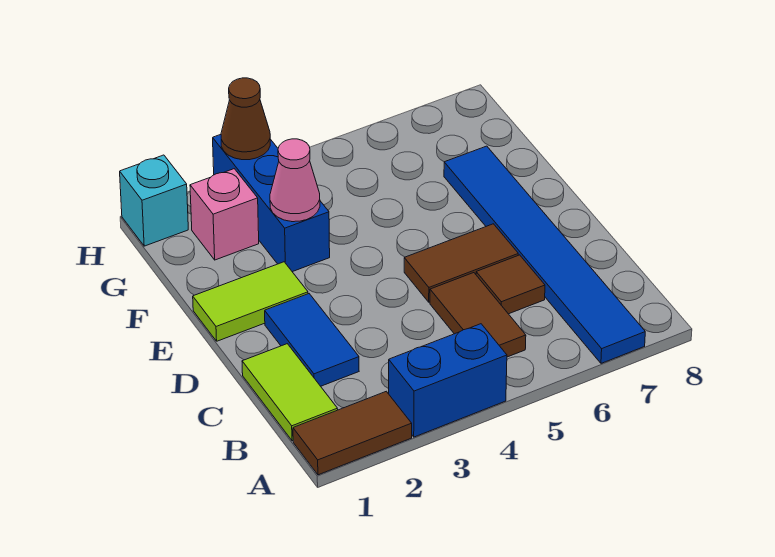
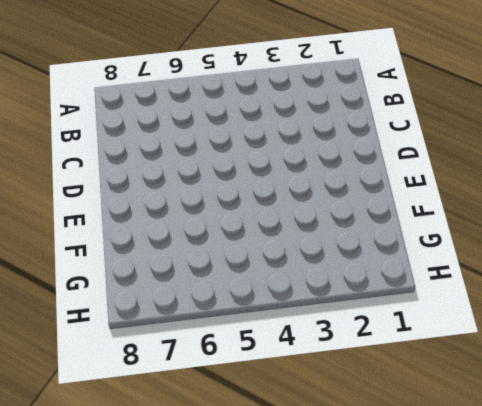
none -> brown tile A1:A2 level 1
none -> blue brick A3:A4 level 1
none -> blue tile A7:F7 level 1

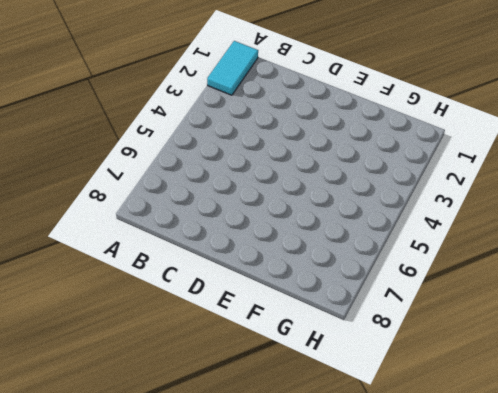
cyan tile A1:A2 level 1 -> brown tile A1:A2 level 1
none -> blue brick A3:A4 level 1
none -> blue tile A7:F7 level 1
none -> lime tile B1:C1 level 1

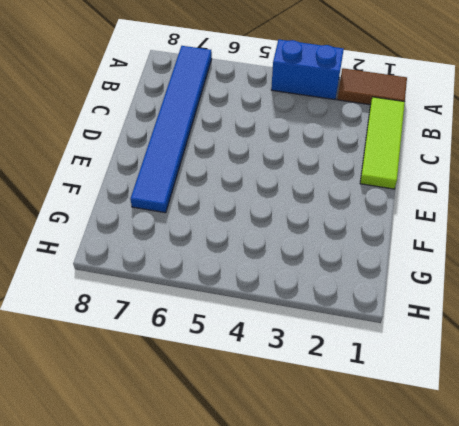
lime tile B1:D1 level 1 -> lime tile B1:C1 level 1
none -> brown tile B5:C5 level 1
none -> blue tile C2:D2 level 1
none -> brown tile C6 level 1

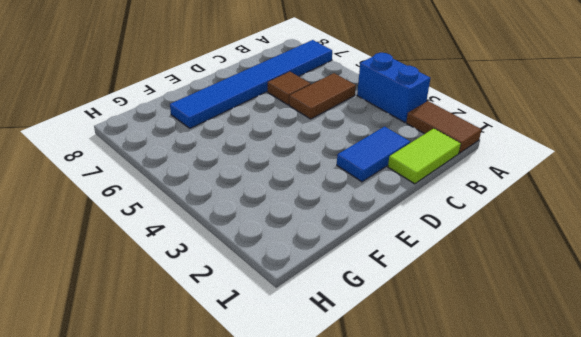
none -> brown tile D5:D6 level 1
none -> lime tile E1:E2 level 1
none -> blue brick F3:H3 level 1

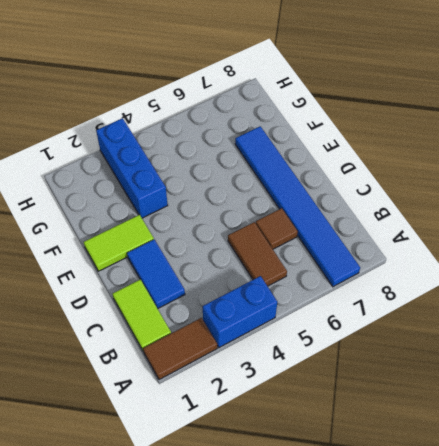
none -> brown tile D5:D6 level 1
none -> pink brick G2 level 1
none -> cyan brick H1 level 1

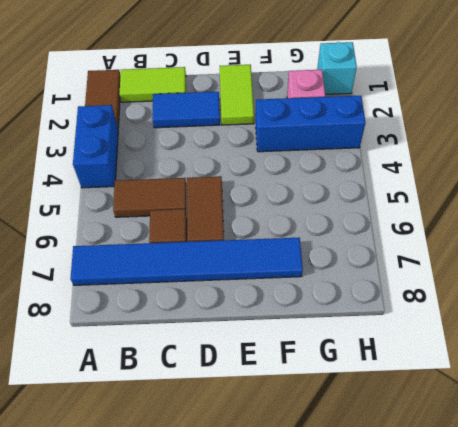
none -> pink cone F3 level 2
none -> brown cone H3 level 2

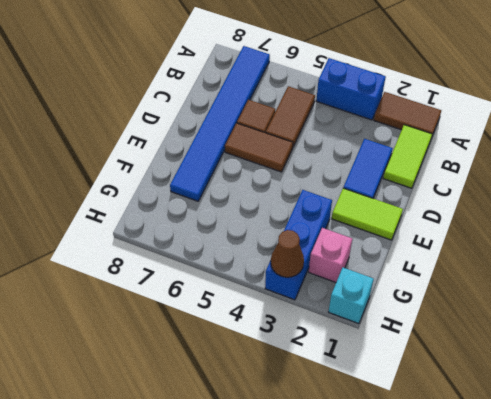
none -> pink cone F3 level 2

